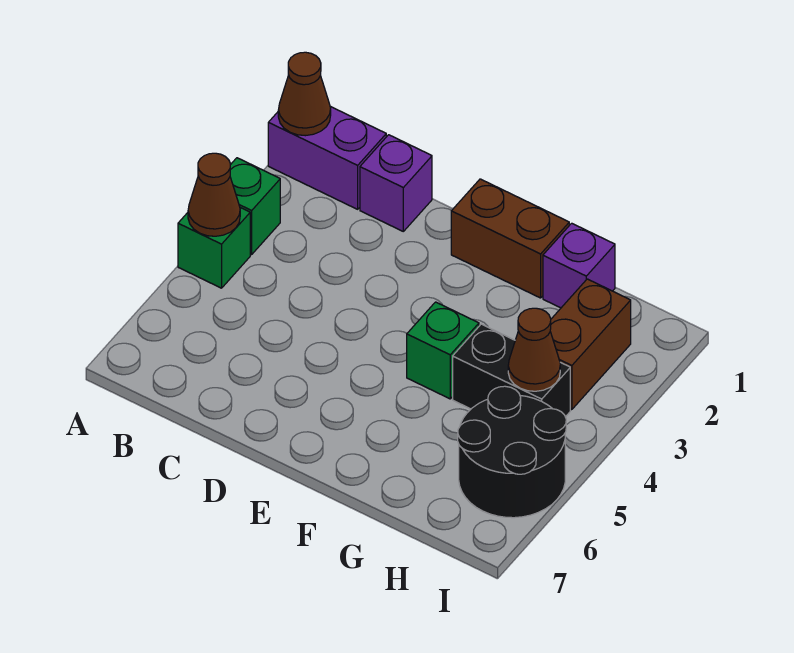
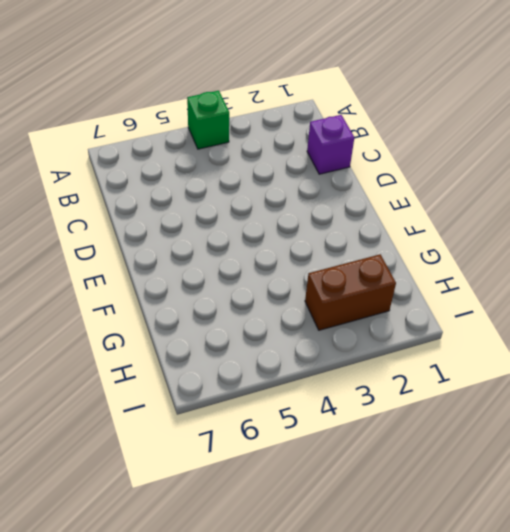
none -> purple brick A1:B1 level 1
none -> green brick A3 level 1
none -> brown brick E1:F1 level 1

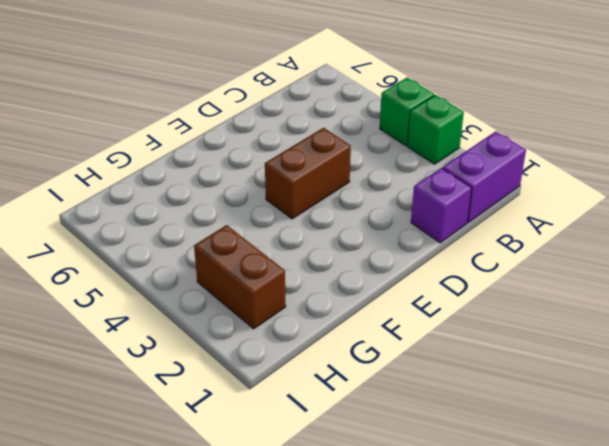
brown brick D4:E4 level 1 -> brown brick E1:F1 level 1
none -> green brick F4 level 1
none -> purple brick G1 level 1
none -> black brick G4:H4 level 1

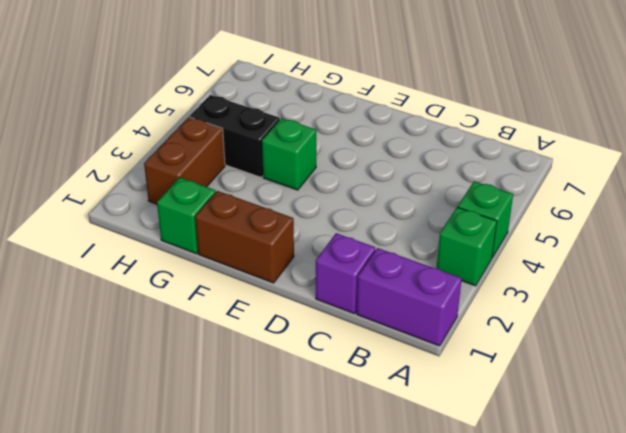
green brick G1 level 1 -> purple brick G1 level 1
none -> black round brick H5:I6 level 1
none -> brown cone A1 level 2
none -> brown cone A4 level 2

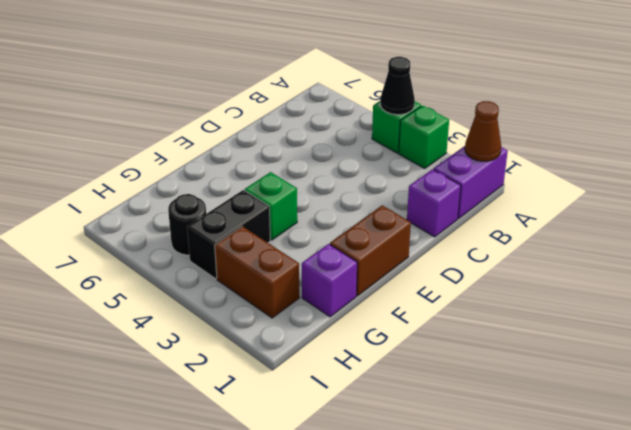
black cone A4 level 2 -> brown cone A4 level 2
black round brick H5 level 1 -> black round brick H5:I6 level 1
none -> brown cone H4 level 2

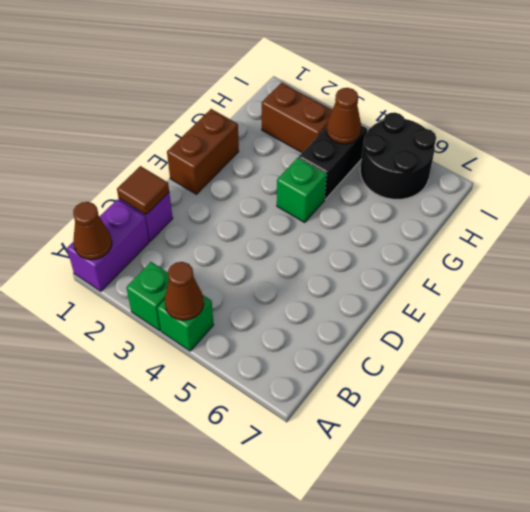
brown tile C1 level 2 -> none
none -> purple brick G1 level 1

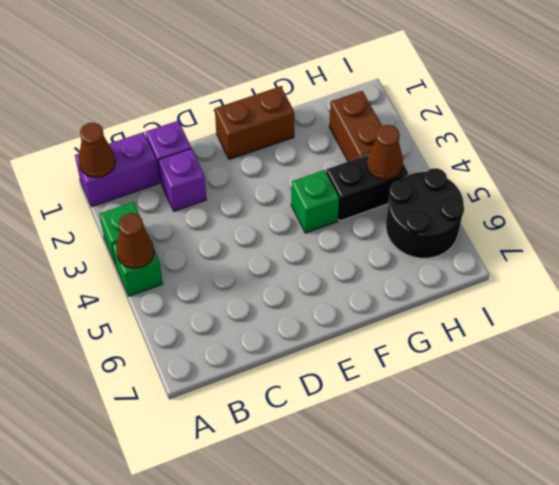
purple brick C2 level 1 -> purple brick G1 level 1

